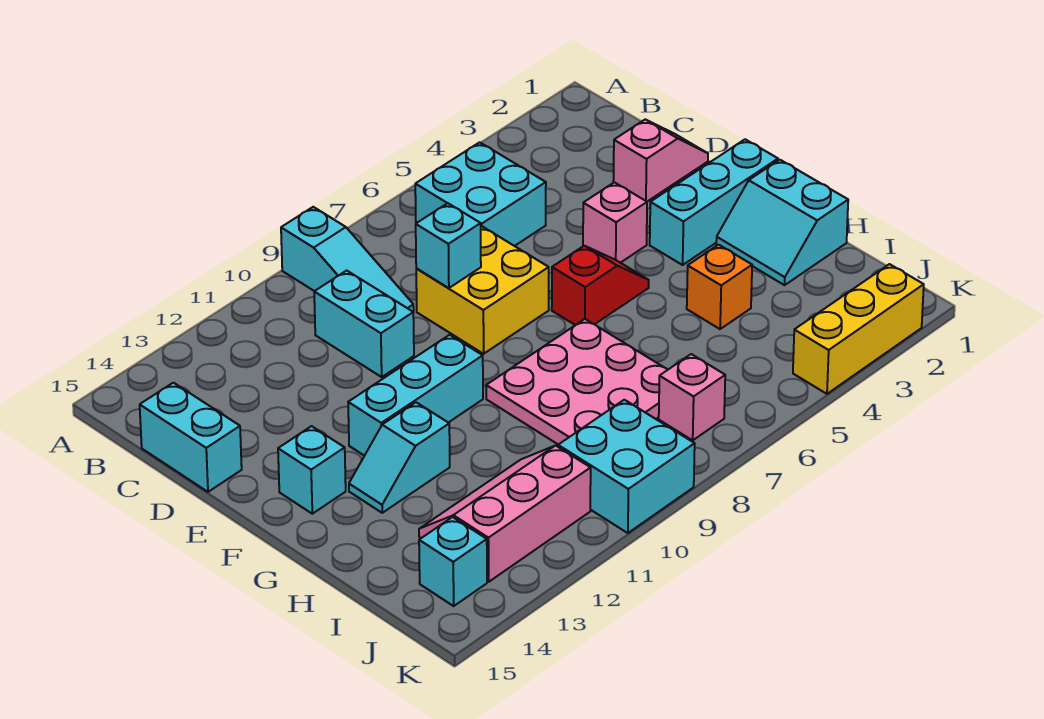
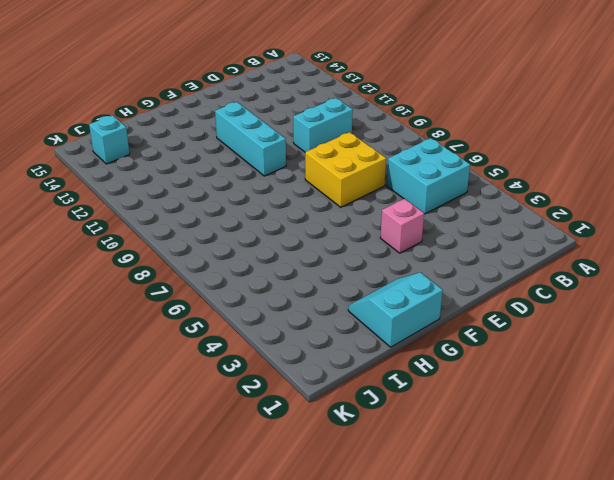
none -> cyan slope A9:C9 level 1 top A
none -> cyan brick C15:D15 level 1
none -> pink slope D1:D2 level 1 top 2

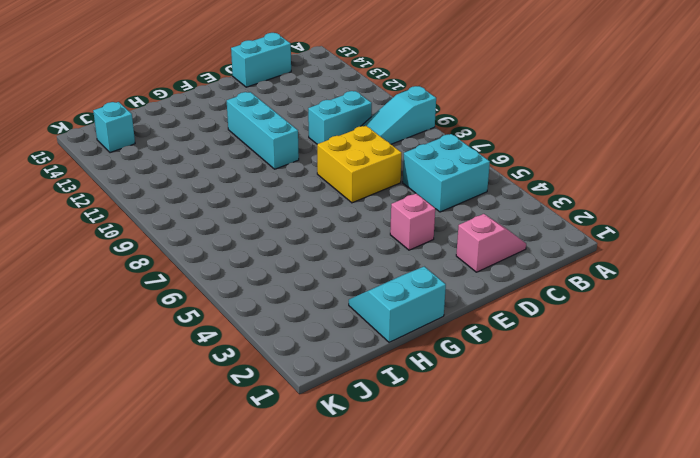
pink slope C2:D2 level 1 top D -> pink slope D1:D2 level 1 top 2
none -> cyan brick F1:F3 level 1
none -> red slope F5:F6 level 1 top 6
none -> cyan brick F14 level 1

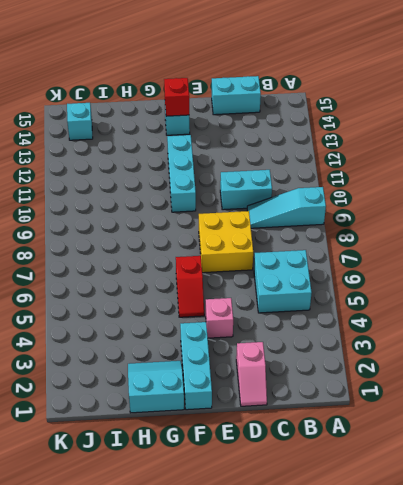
red brick F14 level 2 -> none
none -> pink plate G7:I9 level 1
none -> cyan slope G12:G13 level 1 top 12
none -> orange brick H4 level 1

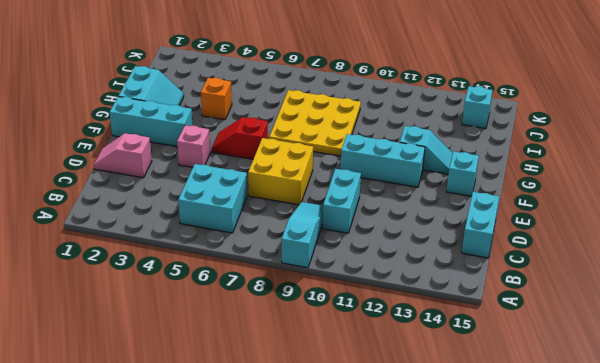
yellow plate G7:I9 level 1 -> pink plate G7:I9 level 1
none -> pink slope I11:J13 level 1 top J
none -> pink brick J7 level 1
none -> cyan brick J9:K10 level 1

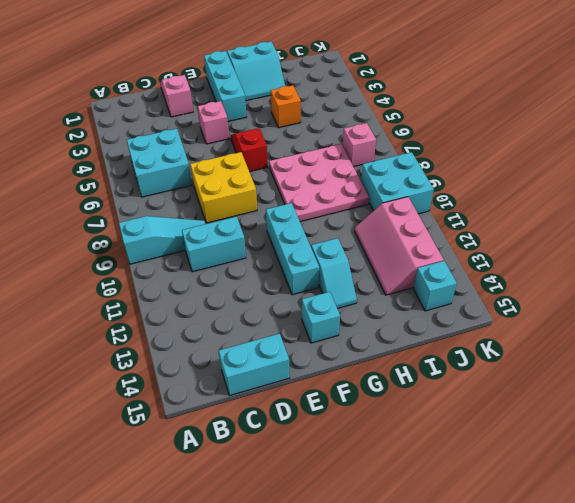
none -> yellow brick K2:K4 level 1
none -> cyan brick D8 level 2

